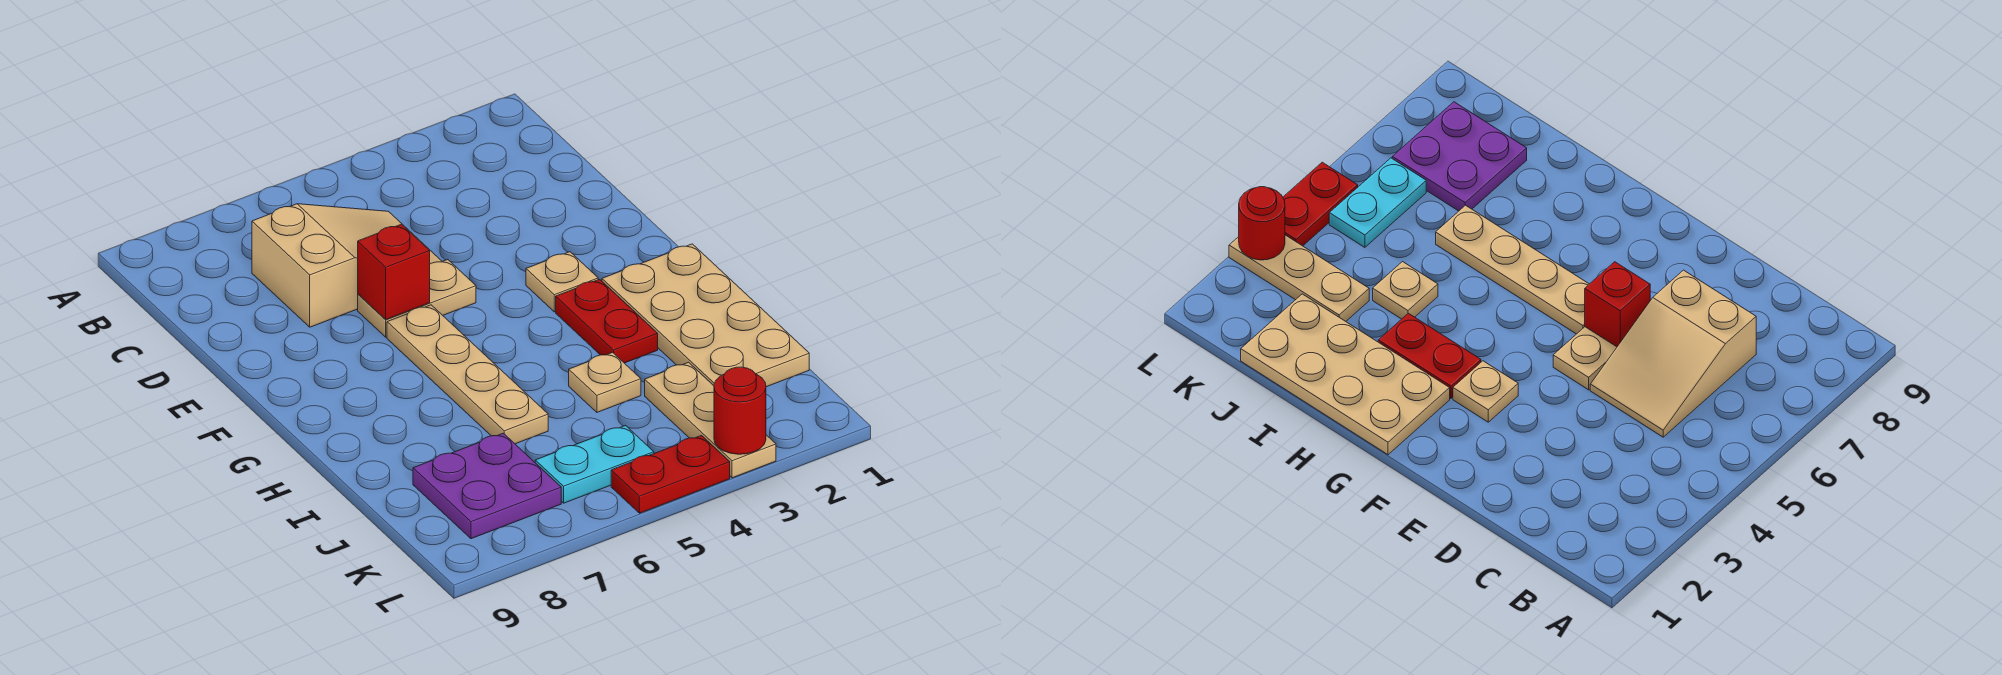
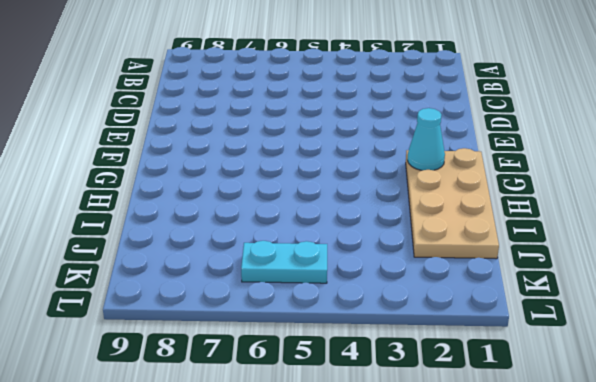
cyan cone G2 level 2 -> none
none -> tan slope C5:D7 level 1 top 7
none -> tan plate E5:E6 level 1
none -> tan plate F3 level 1

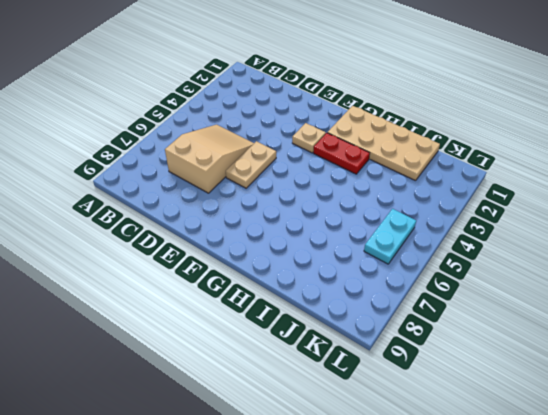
none -> tan plate F6:I6 level 1
none -> tan plate I4 level 1
none -> tan plate J3:L3 level 1

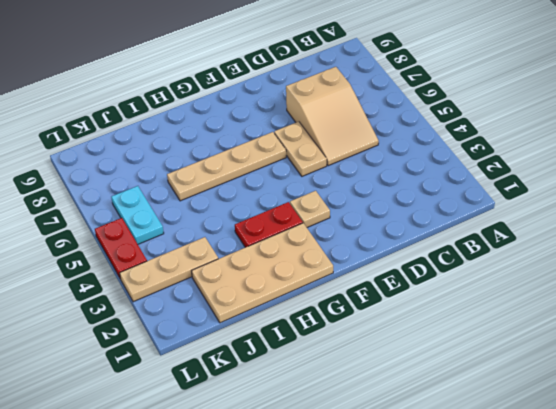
none -> tan plate I4 level 1
none -> purple plate J7:K8 level 1
none -> red brick E6 level 2

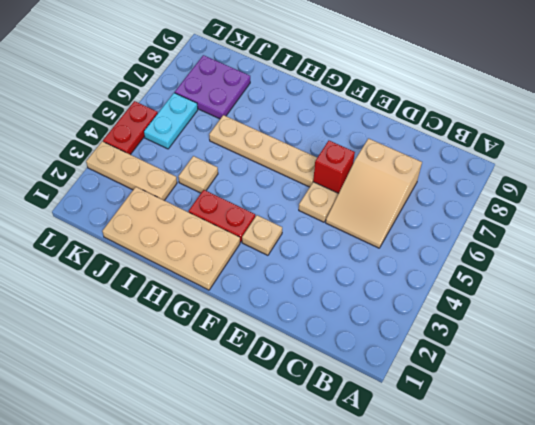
none -> red round brick L3 level 2

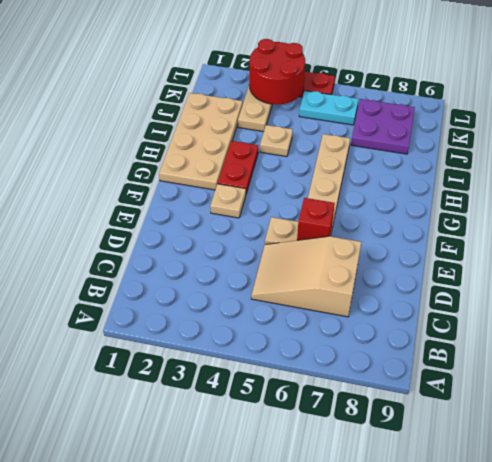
red round brick K3:L4 level 2 -> red round brick L3 level 2

